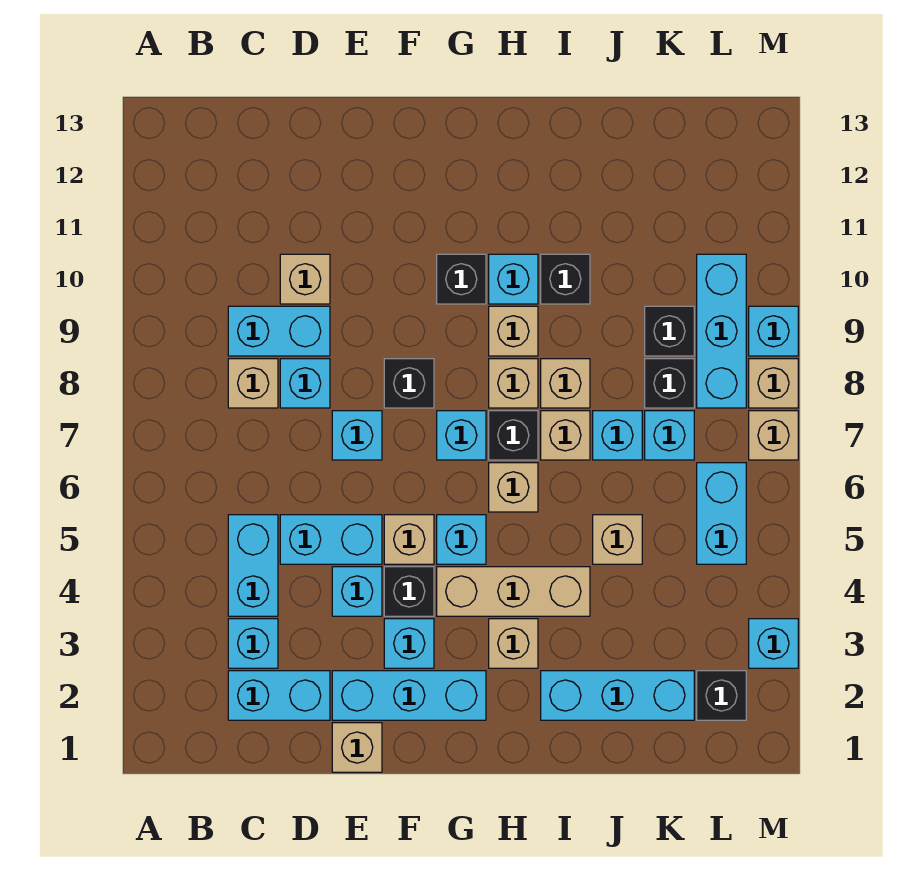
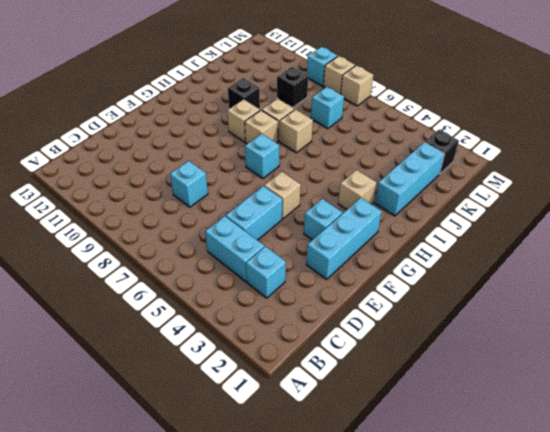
none -> cyan brick C2:D2 level 1
none -> tan brick C8 level 1
none -> cyan brick C9:D9 level 1
none -> tan brick D10 level 1

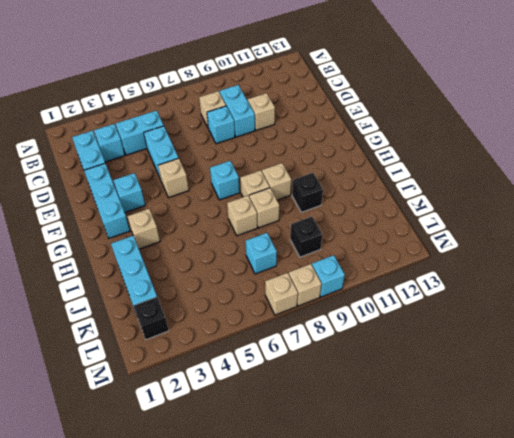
none -> tan brick E1 level 1
none -> cyan brick E4 level 1
none -> cyan brick E7 level 1
none -> black brick F4 level 1

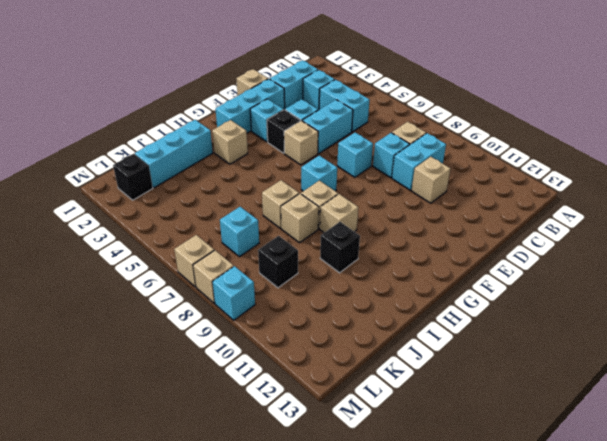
none -> black brick F8 level 1
none -> tan brick G4:I4 level 1
none -> cyan brick G5 level 1
none -> black brick G10 level 1

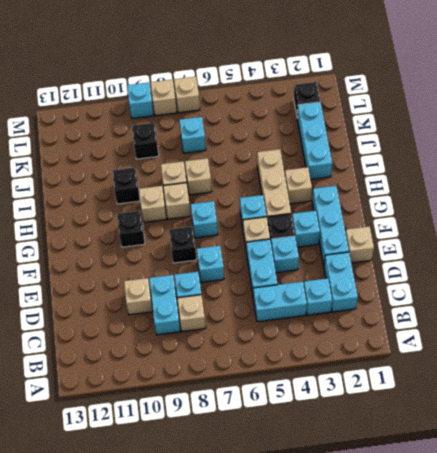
none -> tan brick H6 level 1
none -> black brick H7 level 1
none -> cyan brick H10 level 1
none -> tan brick J5 level 1

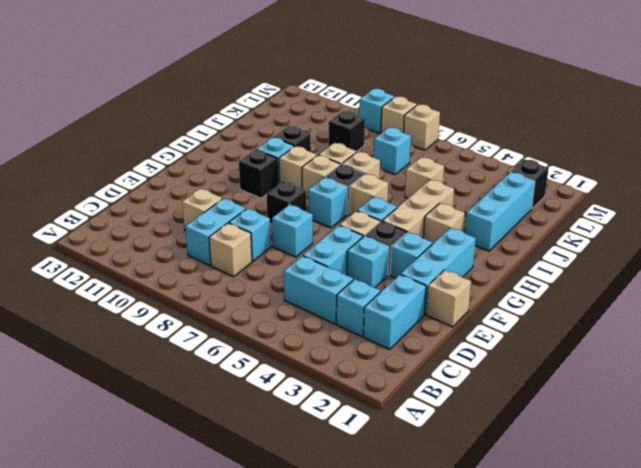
none -> cyan brick J7 level 1
none -> black brick K8 level 1
none -> cyan brick L5:L6 level 1
none -> cyan brick L8:L10 level 1

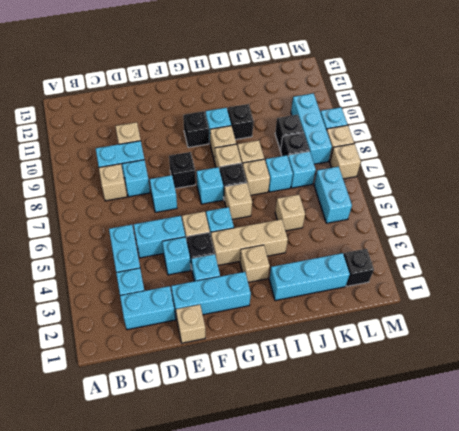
none -> cyan brick M3 level 1

